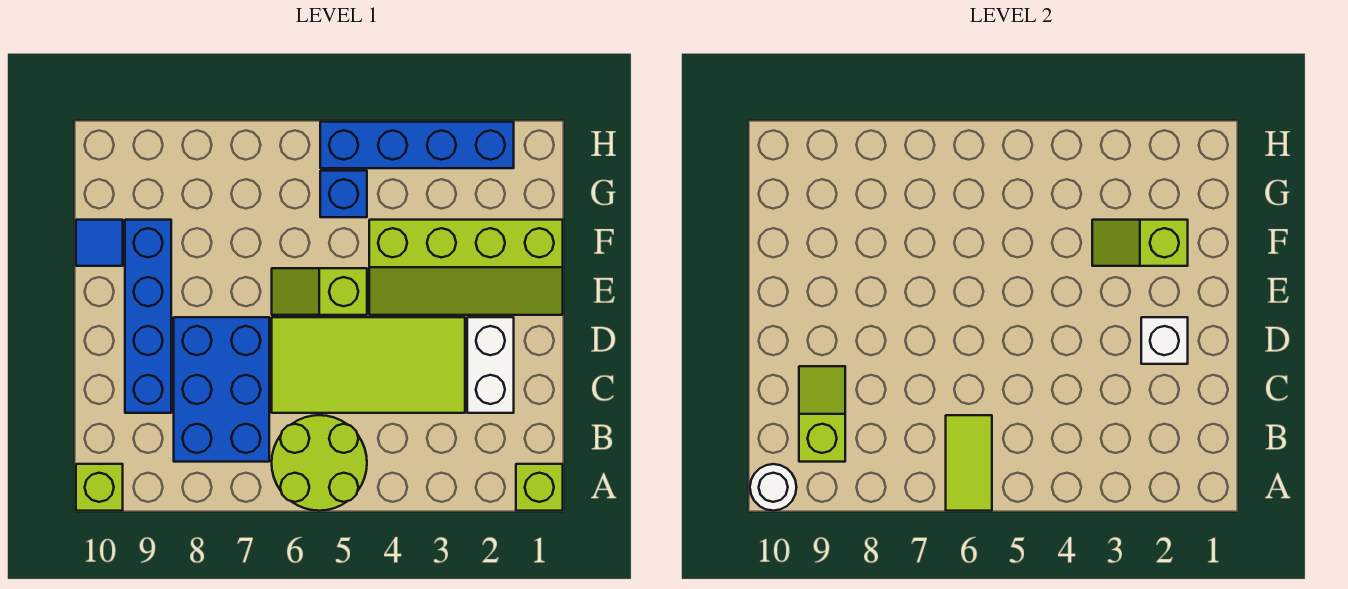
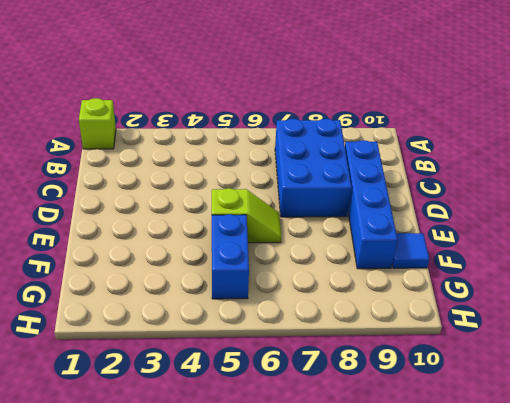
blue brick F5:G5 level 1 -> blue brick G5 level 1
none -> lime round brick A5:B6 level 1
none -> lime brick A10 level 1
none -> white brick C2:D2 level 1

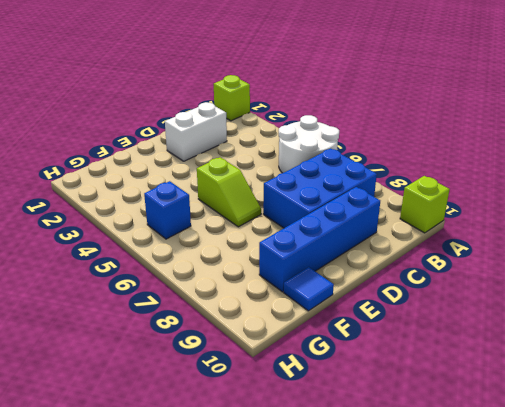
white round brick A5:B6 level 1 -> lime round brick A5:B6 level 1
none -> lime tile C3:D6 level 1
none -> lime slope E1:F4 level 1 top F
none -> blue brick H2:H5 level 1

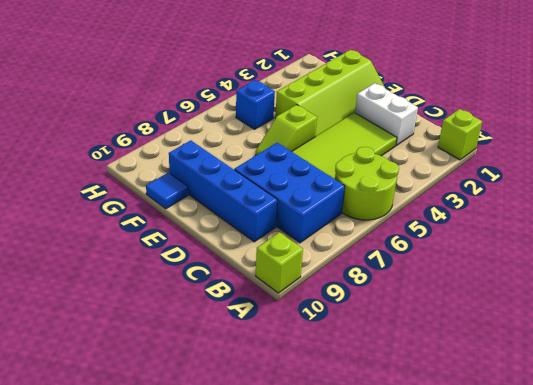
none -> blue brick H2:H5 level 1
none -> lime tile A6:B6 level 2
none -> white round brick A10 level 2

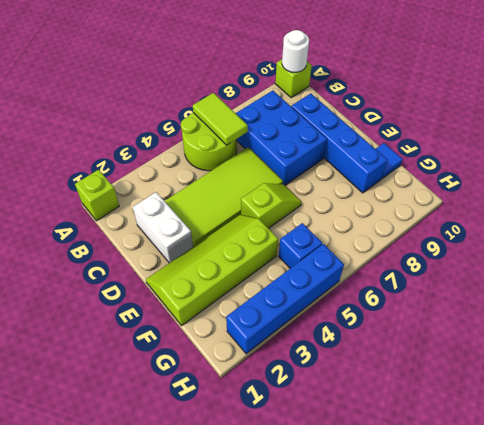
none -> lime slope B9:C9 level 2 top B
none -> white brick D2 level 2
none -> lime slope F2:F3 level 2 top 2

